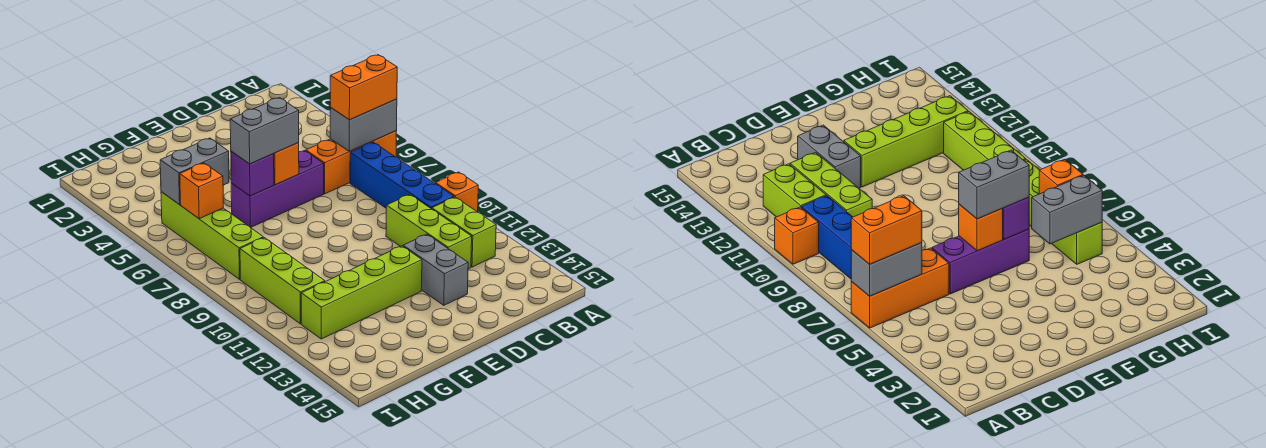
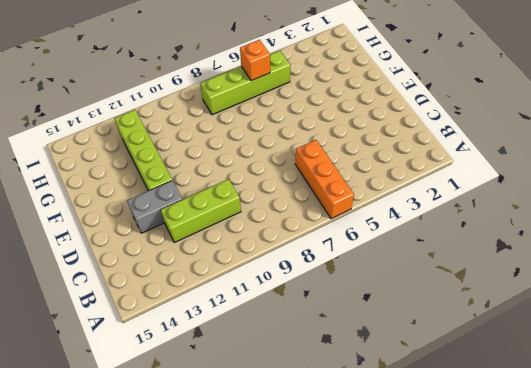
none -> orange brick A10 level 1
none -> blue brick B7:B10 level 1
none -> lime brick B11:B12 level 1

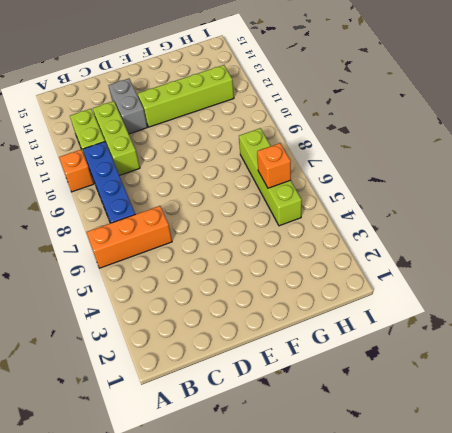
none -> purple brick D6:F6 level 1
none -> lime brick H9:H11 level 1
none -> grey brick A6:B6 level 2

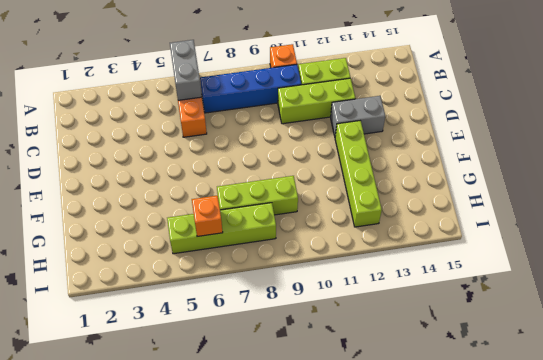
lime brick G7:G9 level 1 -> lime brick H9:H11 level 1
none -> purple brick D6:F6 level 1
none -> orange brick E6 level 2
none -> purple brick F6 level 2

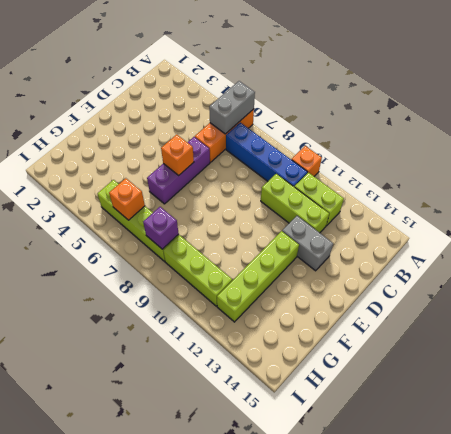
purple brick H8 level 2 -> purple brick F6 level 2
none -> grey brick G5:H5 level 2
none -> orange brick A6:B6 level 3
none -> grey brick E6:F6 level 3

